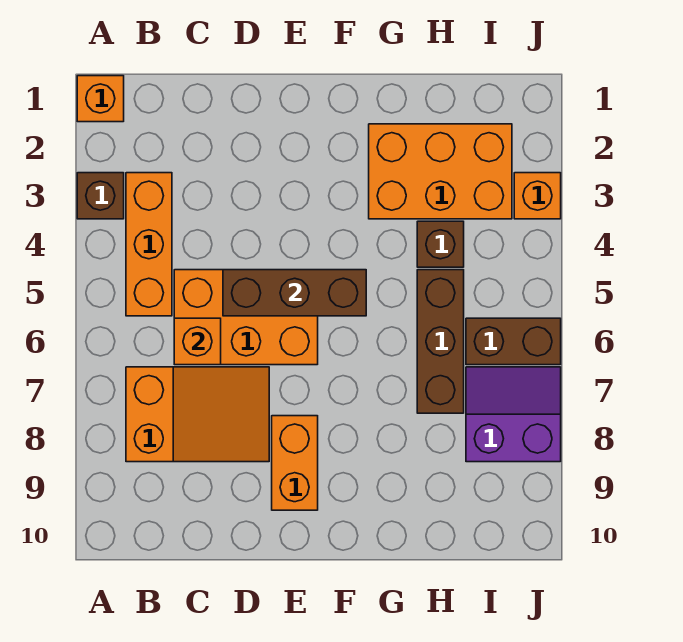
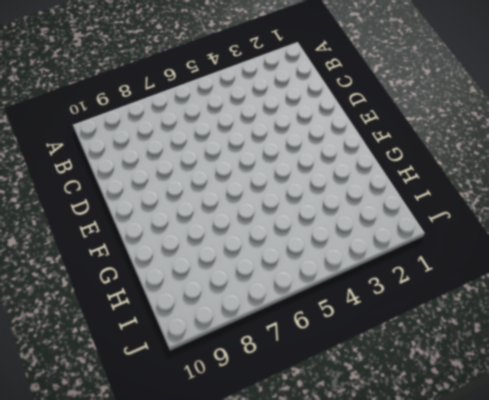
none -> orange brick A1 level 1
none -> brown brick A3 level 1
none -> orange brick B3:B5 level 1

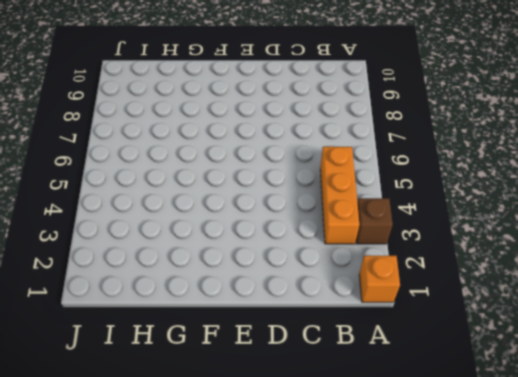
none -> orange slope B7:D8 level 1 top B
none -> orange brick C5:E6 level 1
none -> orange brick E8:E9 level 1

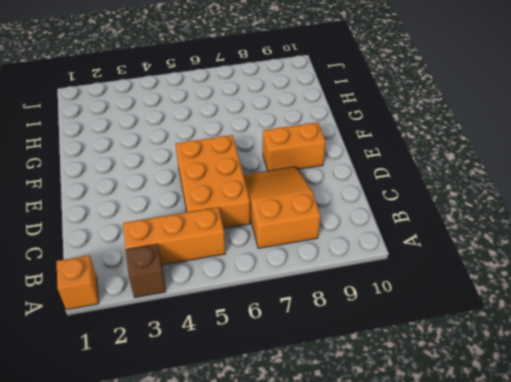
none -> orange brick G2:I3 level 1
none -> brown brick H4 level 1
none -> brown brick H5:H7 level 1

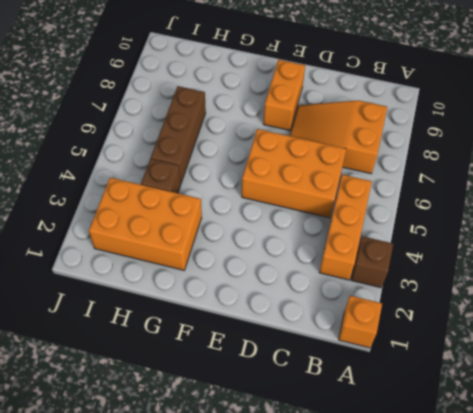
none -> brown brick I6:J6 level 1
none -> purple slope I7:J8 level 1 top 8
none -> orange brick J3 level 1

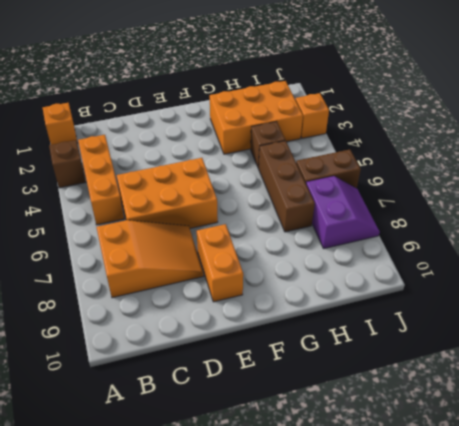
purple slope I7:J8 level 1 top I -> purple slope I7:J8 level 1 top 8
none -> orange brick C6 level 2
none -> brown brick D5:F5 level 2

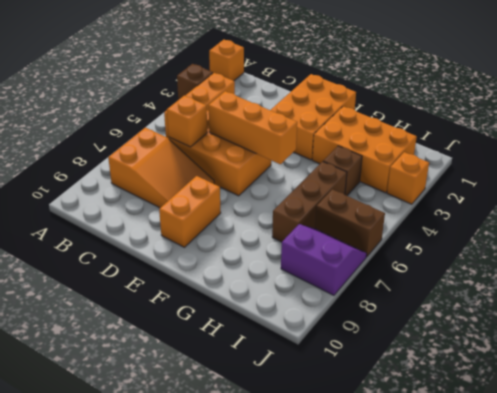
orange brick D5:F5 level 2 -> brown brick D5:F5 level 2
orange brick E1:F3 level 1 -> none

